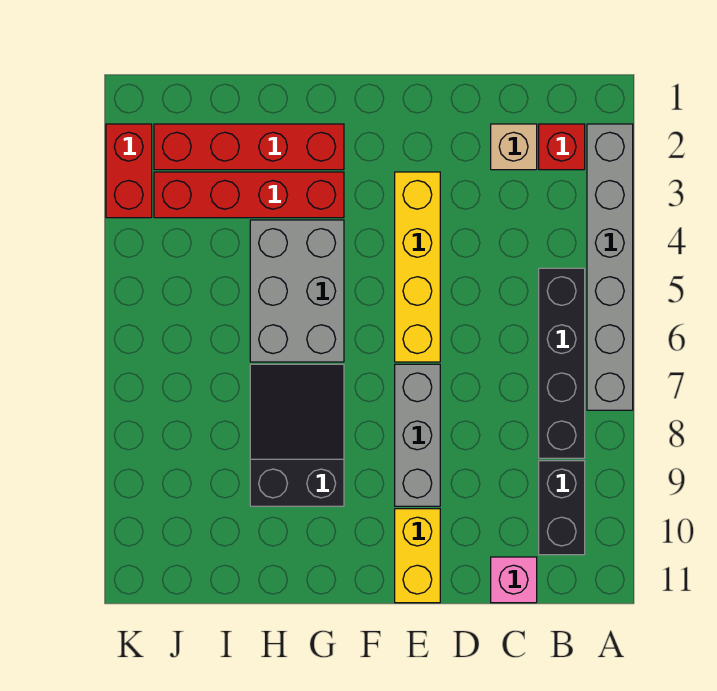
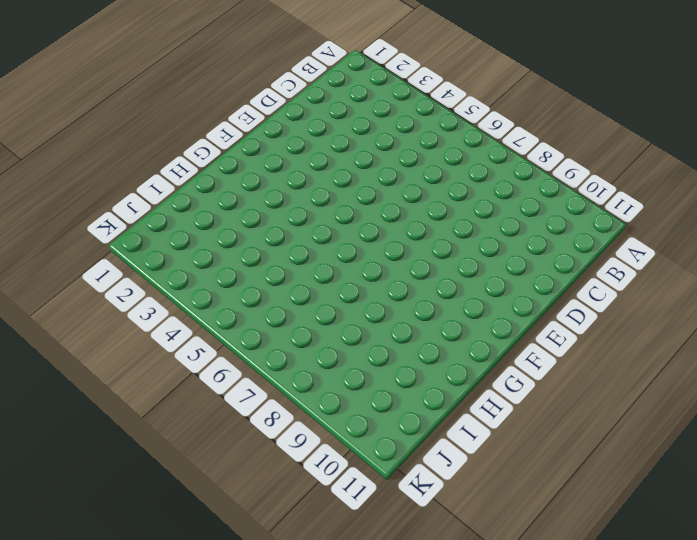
none -> grey brick A2:A7 level 1
none -> red brick B2 level 1
none -> black brick B5:B8 level 1

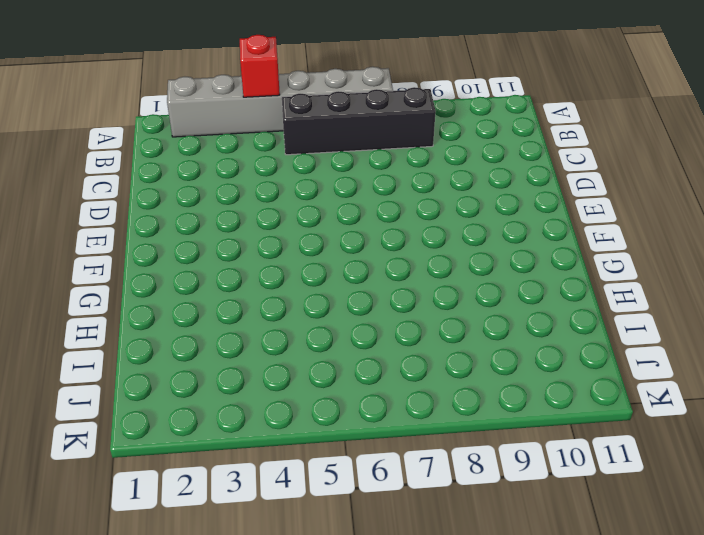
red brick A4 level 2 -> red brick B2 level 1
none -> black brick B9:B10 level 1
none -> tan brick C2 level 1
none -> pink brick C11 level 1

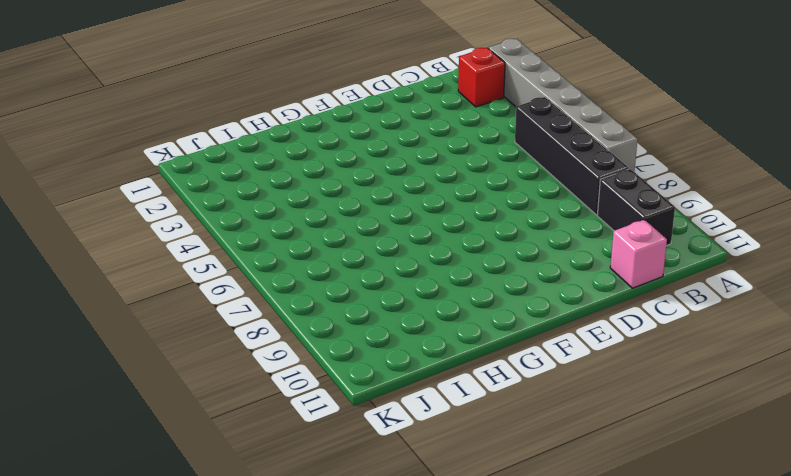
none -> tan brick C2 level 1
none -> yellow brick E3:E6 level 1
none -> grey brick E7:E9 level 1

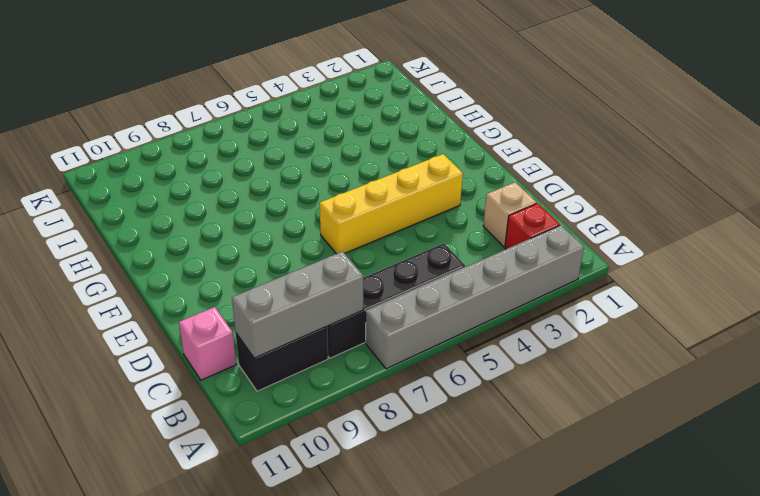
grey brick B8:B10 level 2 -> grey brick E7:E9 level 1
none -> yellow brick E10:E11 level 1
none -> red brick G2:J2 level 1
none -> red brick G3:J3 level 1

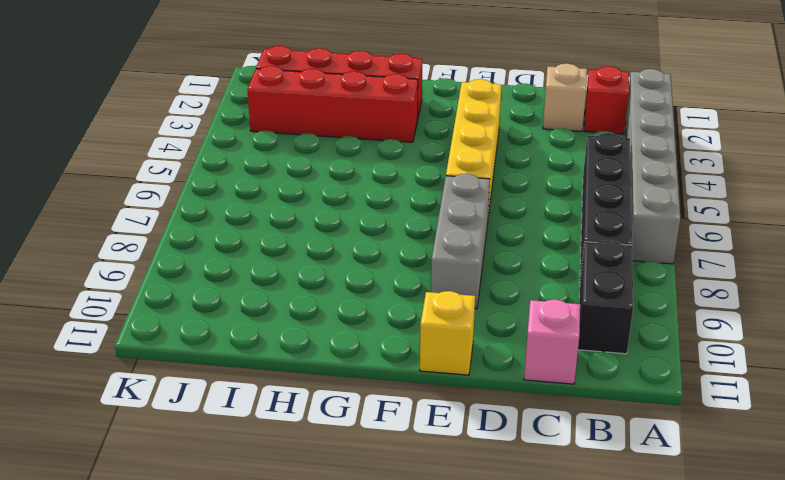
yellow brick E11 level 1 -> yellow brick E10:E11 level 1
none -> grey brick G4:H6 level 1
none -> black slope G7:H9 level 1 top 9
none -> red brick K2:K3 level 1

